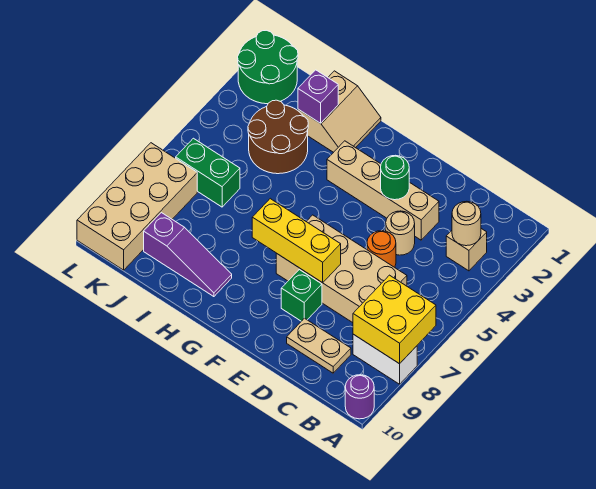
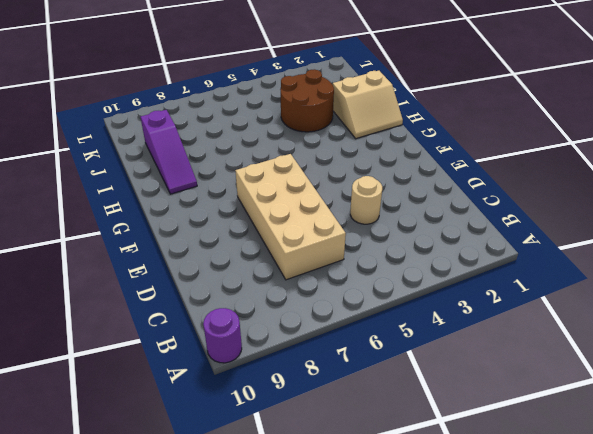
none -> white brick A8:B8 level 1
none -> tan brick B3 level 1
none -> tan plate C9:D9 level 1

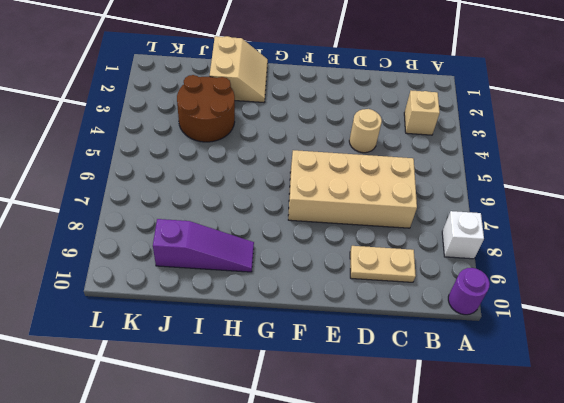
white brick A8 level 1 -> white brick A8:B8 level 1
none -> tan brick D3:G3 level 1
none -> orange round brick D5 level 1
none -> green brick E8 level 1

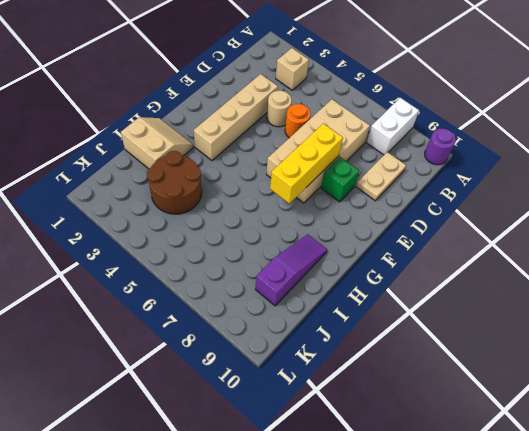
none -> green brick J6:K6 level 1
none -> green round brick K1:L2 level 1
none -> tan brick K7:L10 level 1

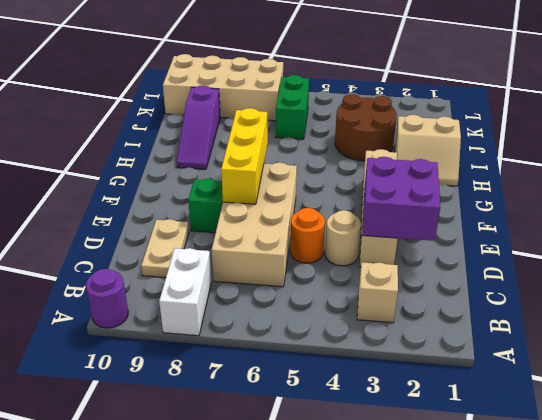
purple brick D2:E3 level 2 -> green round brick E3 level 2
none -> green round brick K1:L2 level 1
none -> yellow brick A7:B8 level 2
none -> tan round brick B3 level 2

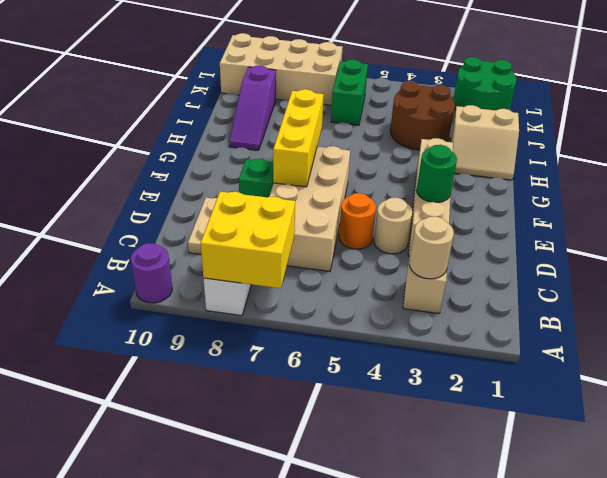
none -> purple brick I2 level 2

